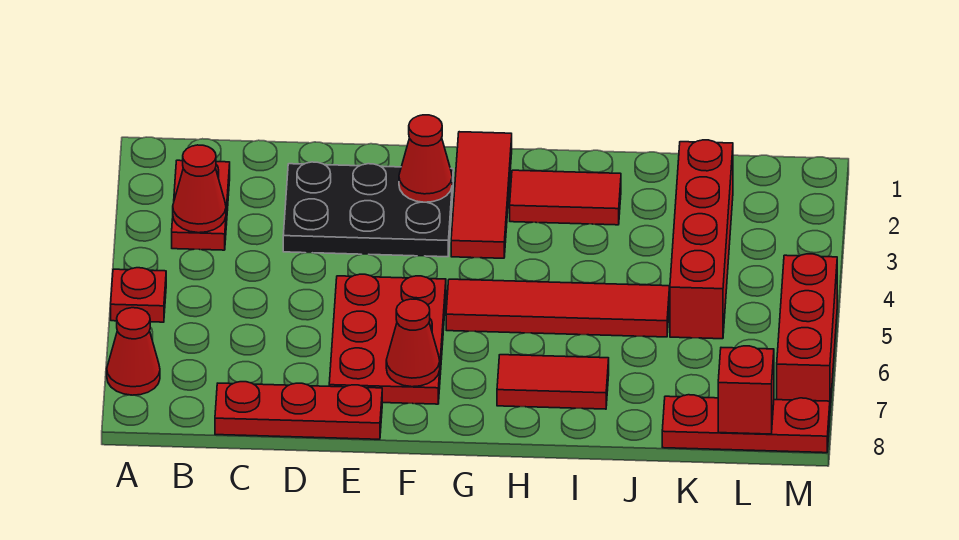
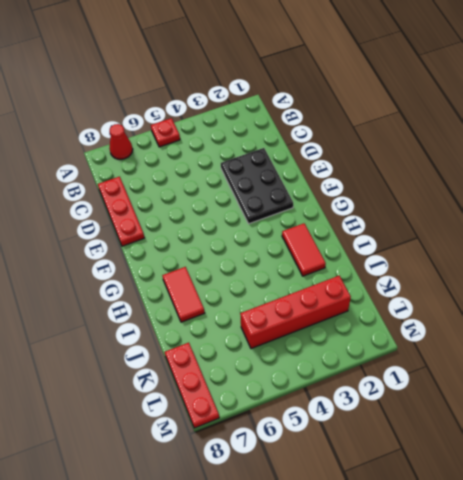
none -> red plate B2:B3 level 1
none -> red plate E5:F7 level 1
none -> red tile G1:G3 level 1

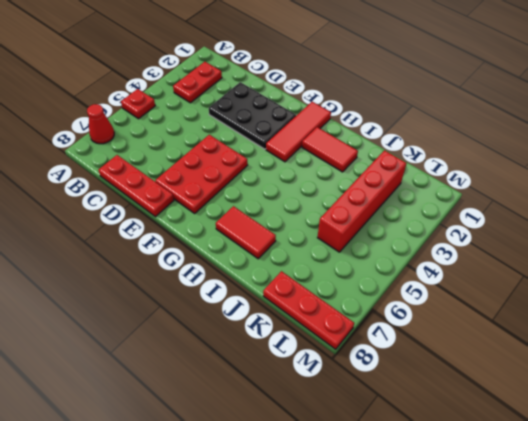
none -> red tile G5:J5 level 1
none -> red brick M5:M7 level 1
none -> red cone B3 level 2

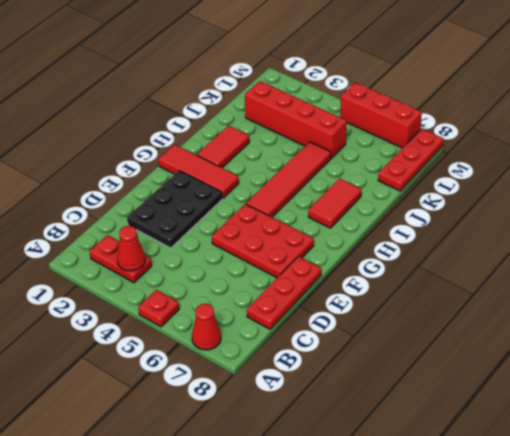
none -> red cone F2 level 2
none -> red cone F7 level 2
none -> red brick L8 level 2

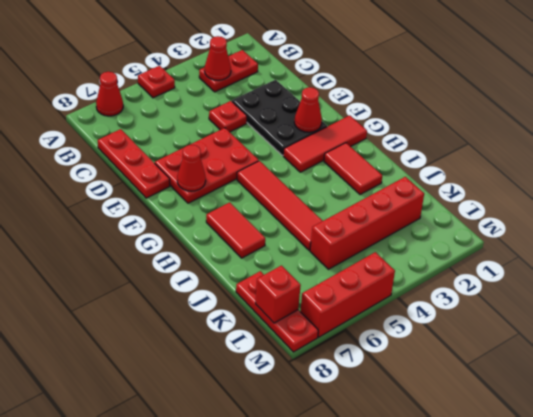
red plate D4 level 1 -> none

